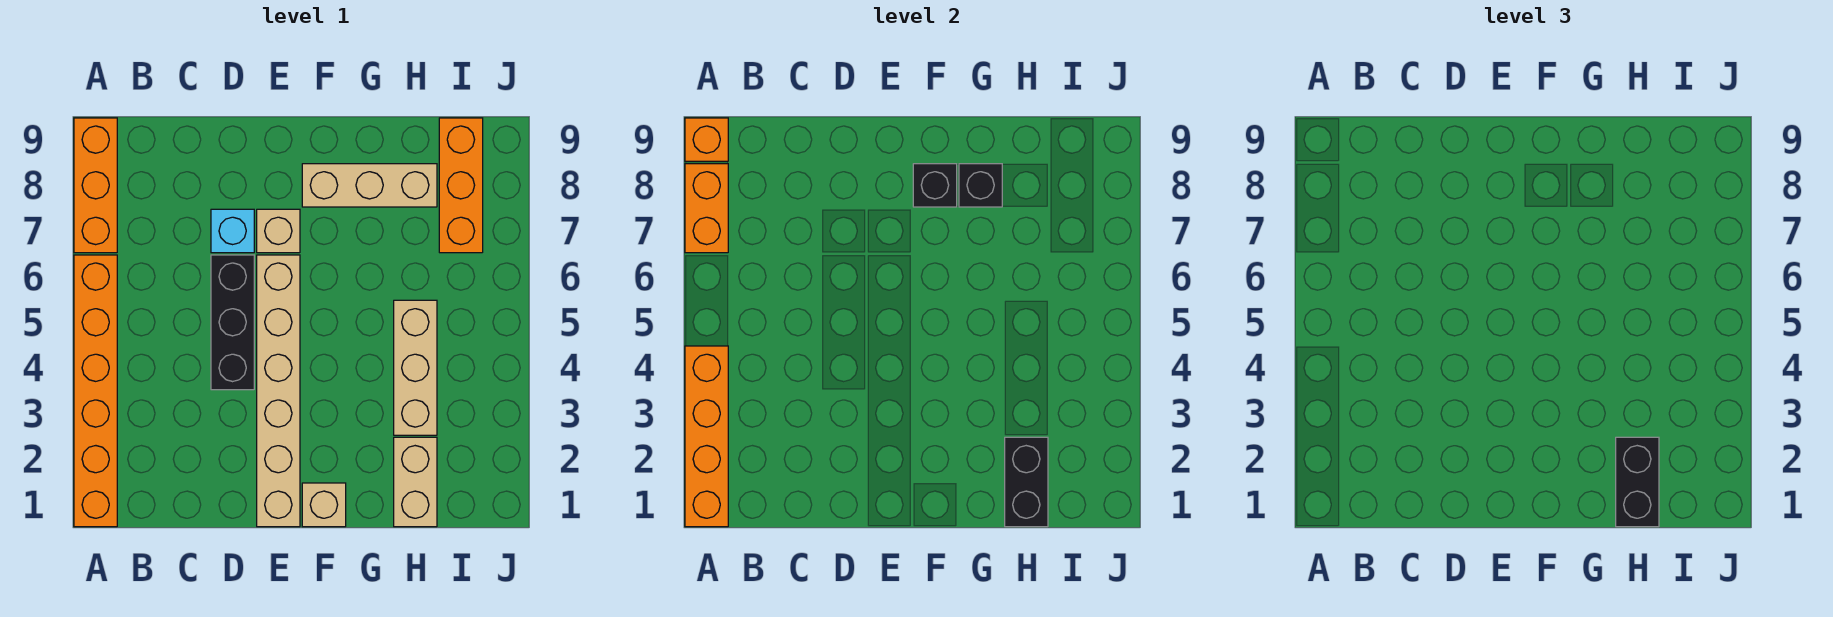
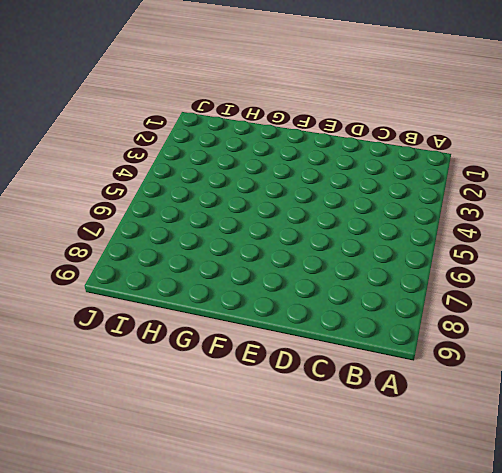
none -> orange brick A1:A6 level 1
none -> orange brick A7:A9 level 1
none -> black brick D4:D6 level 1

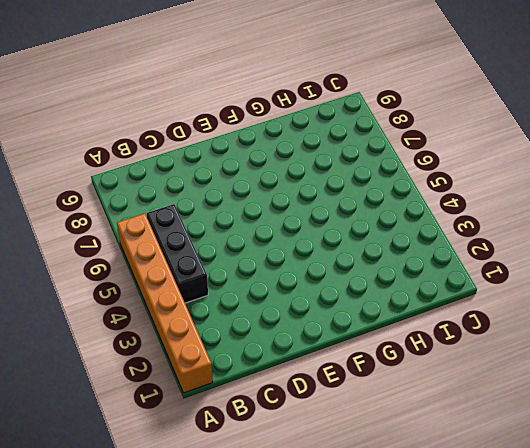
black brick B4:B6 level 1 -> black brick D4:D6 level 1
none -> orange brick A7:A9 level 1
none -> cyan brick D7 level 1
none -> tan brick E1:E6 level 1

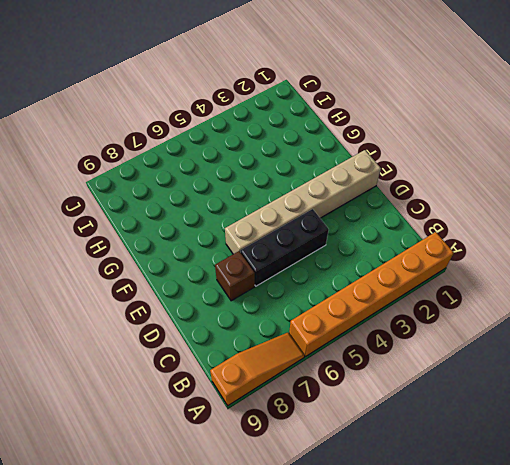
orange slope A7:A9 level 1 top 9 -> orange brick A7:A9 level 1
brown brick D7 level 1 -> cyan brick D7 level 1
none -> tan brick E7 level 1
none -> tan brick F1 level 1
none -> tan brick F8:H8 level 1

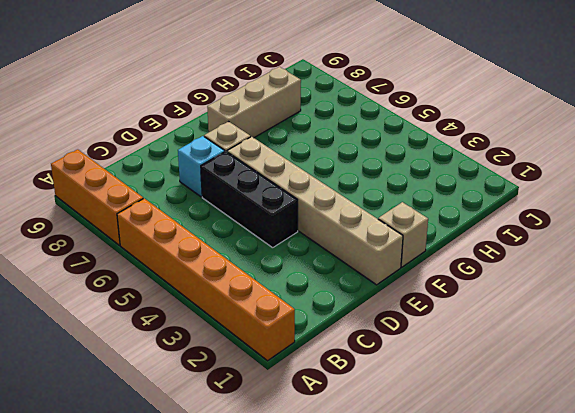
none -> tan brick H1:H2 level 1
none -> tan brick H3:H5 level 1
none -> orange brick I7:I9 level 1

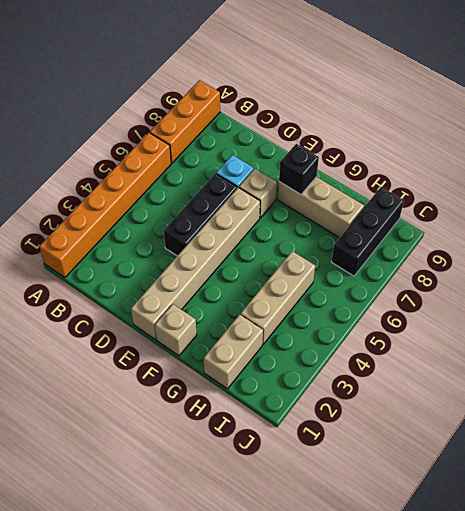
black brick I7:I9 level 1 -> orange brick I7:I9 level 1
none -> orange brick A1:A4 level 2
none -> orange brick A7:A8 level 2
none -> orange brick A9 level 2

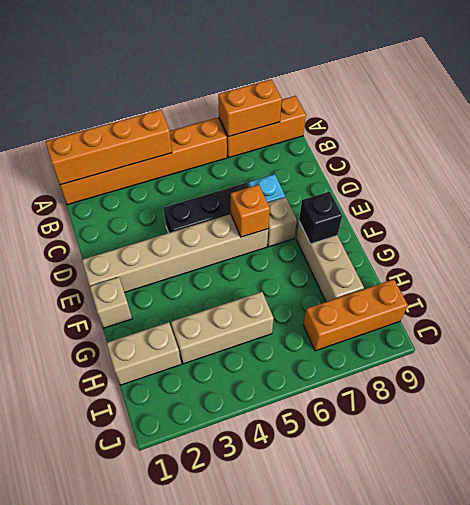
orange brick E6 level 2 -> orange brick A9 level 2
none -> black brick G8 level 2
none -> black brick H1:H2 level 2
none -> black brick H1:H2 level 3

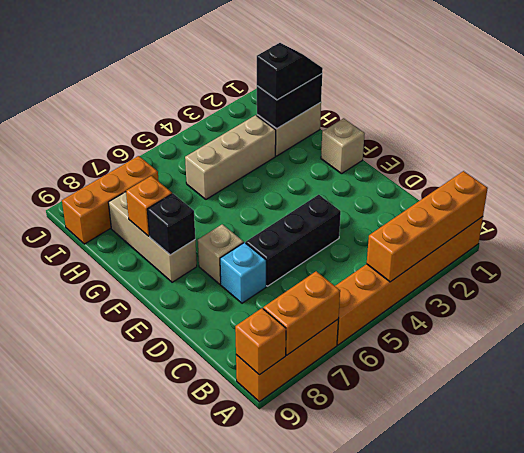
orange brick G8 level 2 -> black brick G8 level 2
black slope H1:H2 level 3 top 2 -> black brick H1:H2 level 3
none -> tan brick E1:E6 level 1

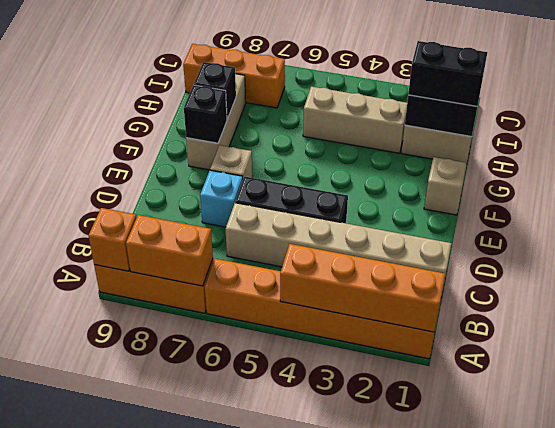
tan brick C1:C6 level 1 -> tan brick E1:E6 level 1

